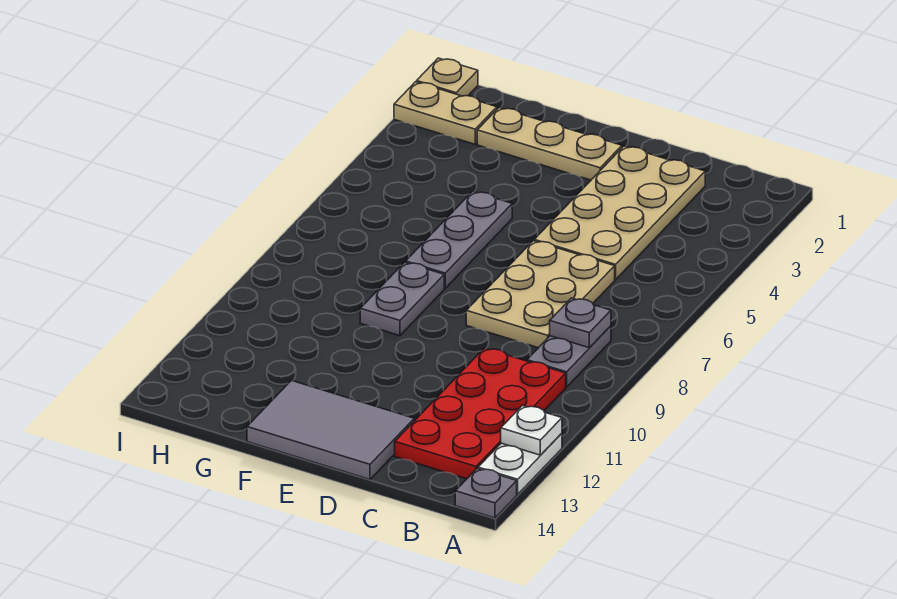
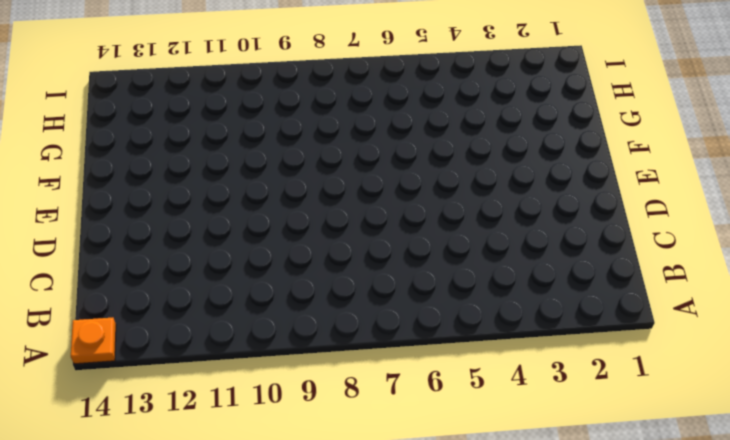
orange plate A14 level 1 -> grey plate A14 level 1
none -> white plate A12:A13 level 1
none -> grey plate B8:B9 level 1
none -> red plate B10:C13 level 1

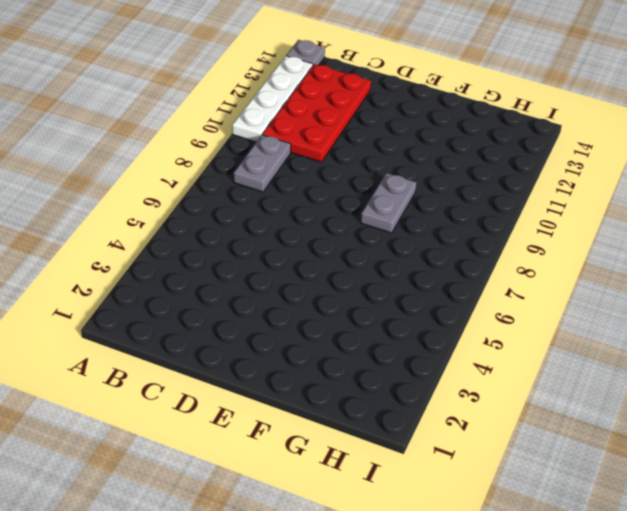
white plate A10:A13 level 1 -> white plate A12:A13 level 1
none -> tan plate C2:D5 level 1
none -> tan plate C6:D8 level 1
none -> grey tile D13:F14 level 1

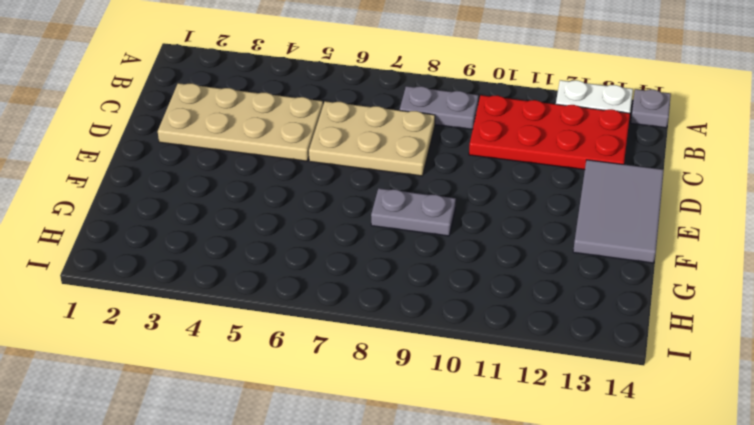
none -> tan plate E2:G2 level 1
none -> grey plate F5:F7 level 1
none -> tan plate H2:I2 level 1

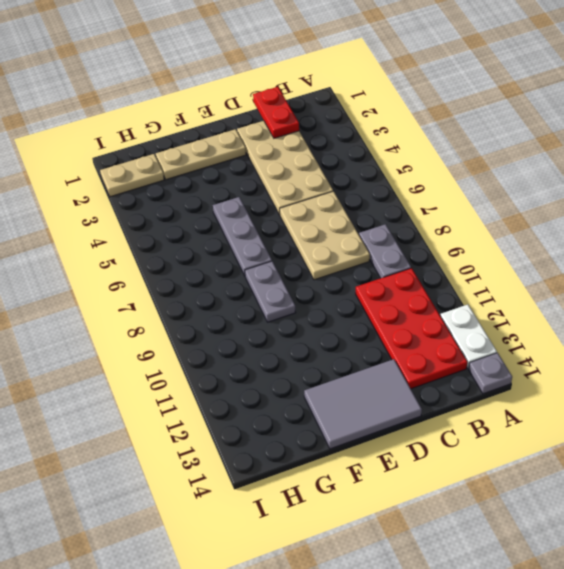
red plate C1:C2 level 2 -> none
none -> tan plate I1 level 1
none -> white plate A12 level 2
none -> grey plate B8 level 2

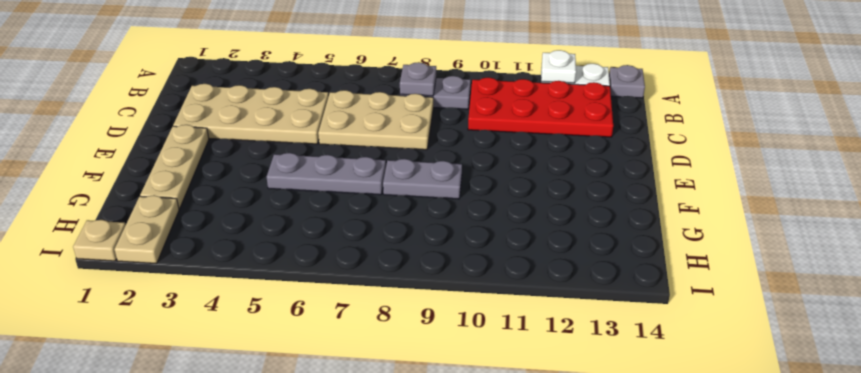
none -> grey tile D13:F14 level 1

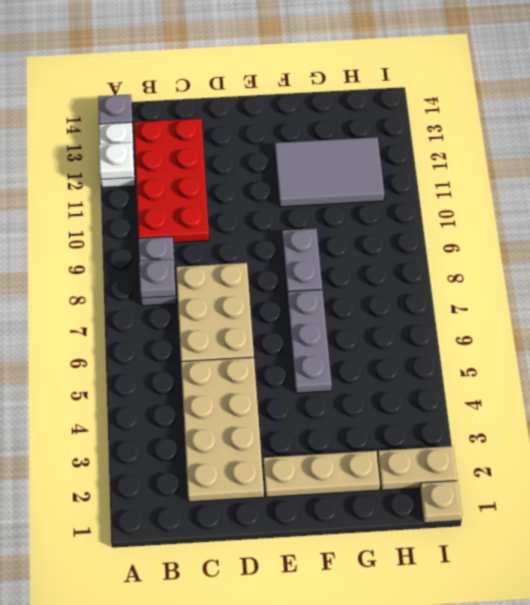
grey tile F11:H12 level 1 -> grey tile D13:F14 level 1

